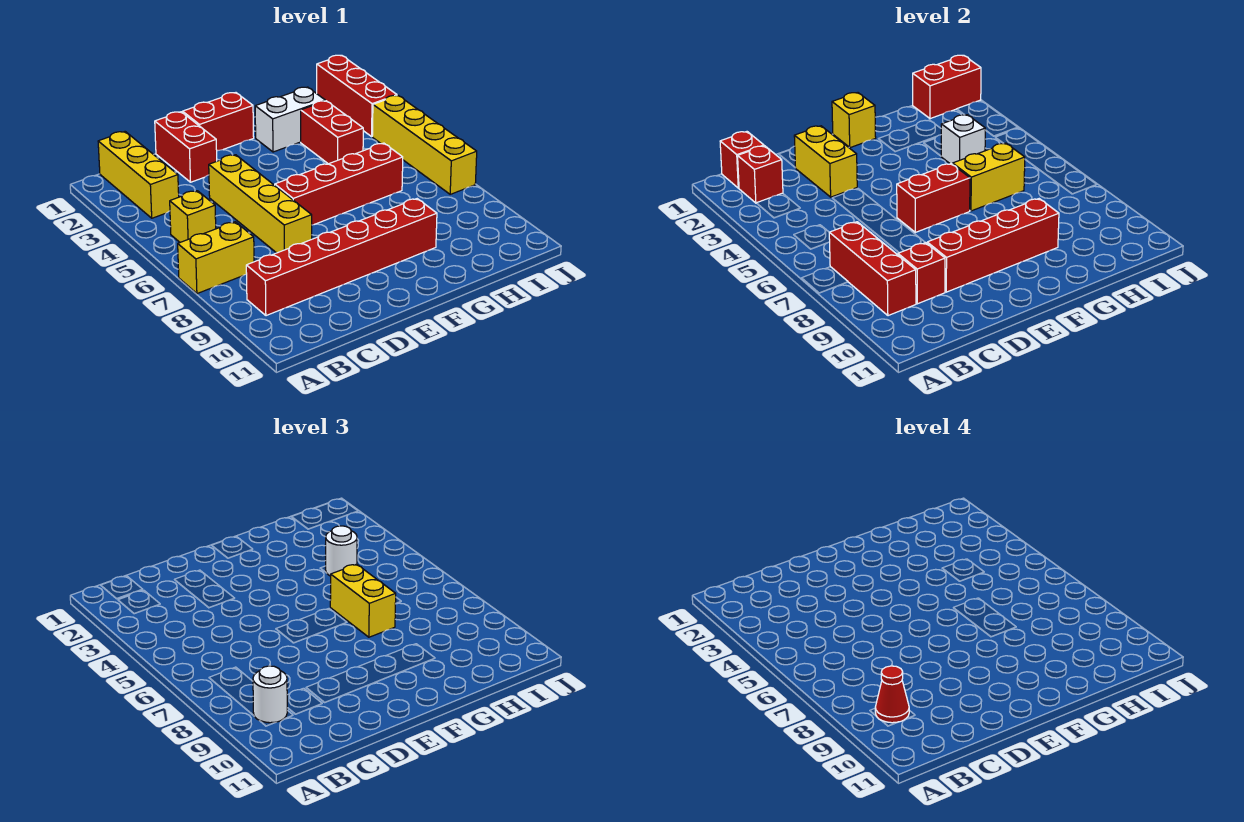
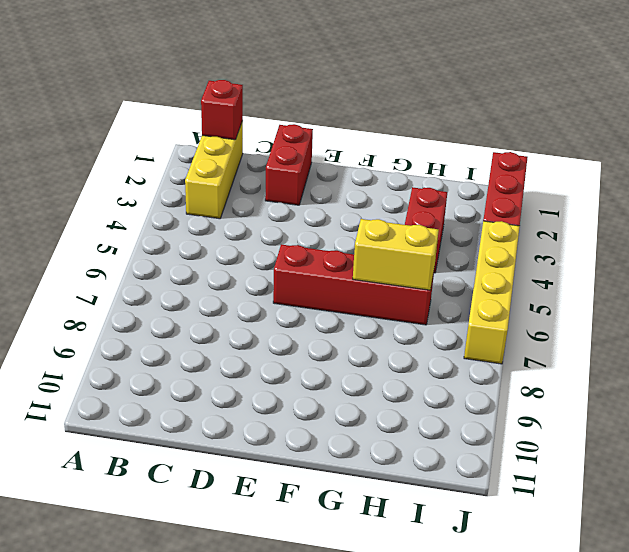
none -> yellow brick A7:B7 level 1
none -> yellow brick B5 level 1
none -> red brick B9:G9 level 1

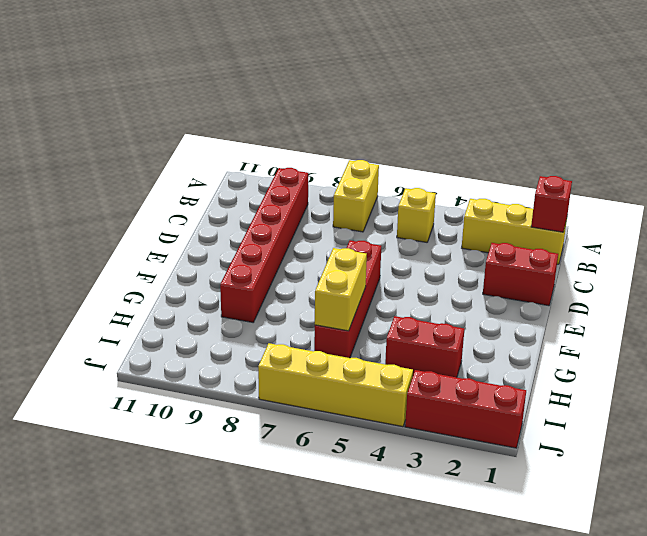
none -> yellow brick D4:D7 level 1
none -> red brick E1:F1 level 1
none -> white brick G2:H2 level 1

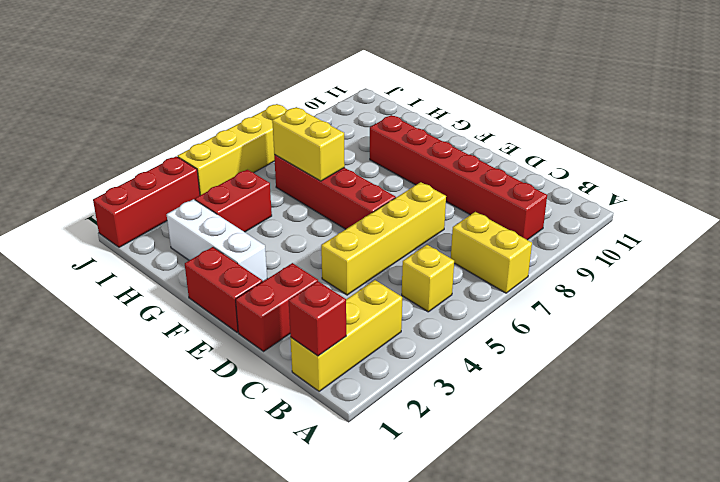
white brick F2:H2 level 1 -> white brick G2:H2 level 1
none -> red brick B2 level 2
none -> red brick B7:B9 level 2
none -> red brick C9 level 2

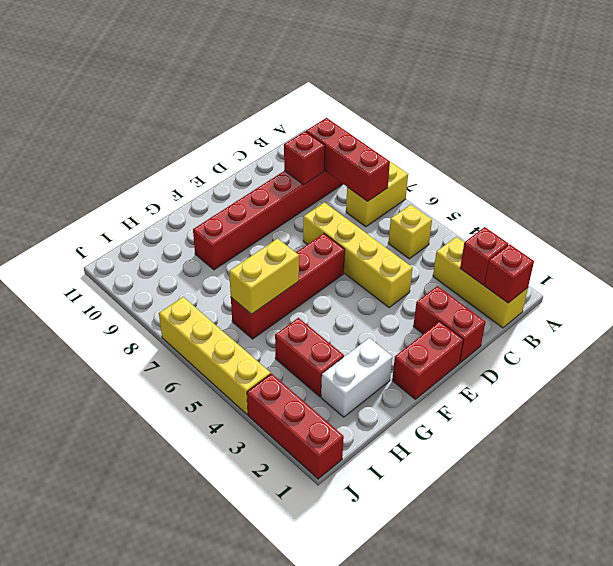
none -> yellow brick D2:D3 level 2
none -> red brick D9:G9 level 2
none -> red brick E6:F6 level 2

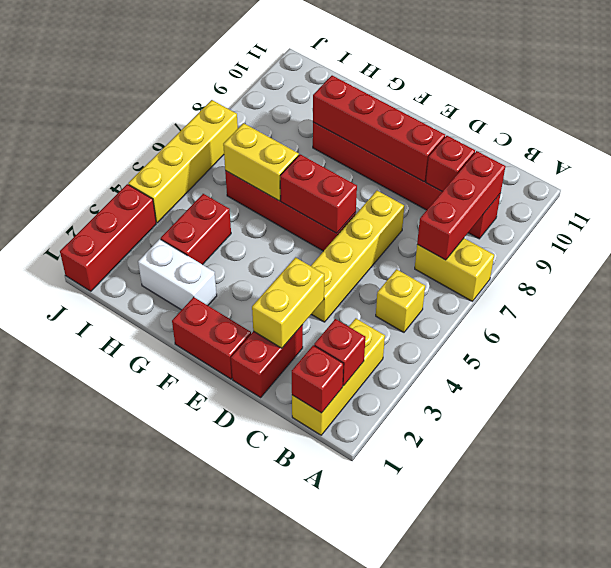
none -> yellow brick F1 level 2
none -> white brick H4 level 2
none -> red brick I1:J1 level 2

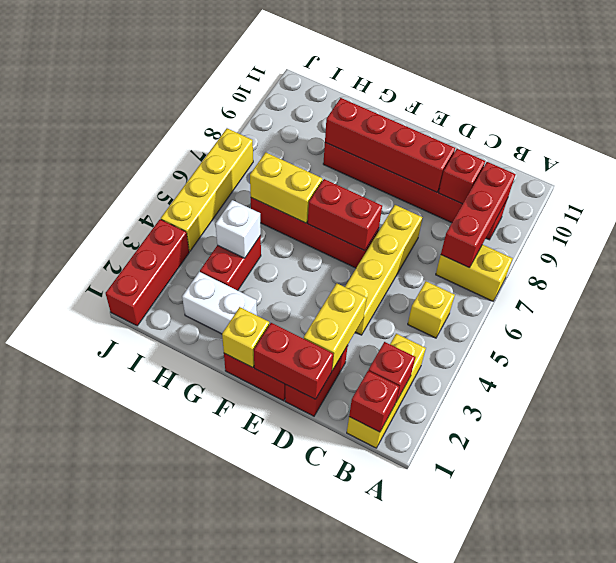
red brick D1:E1 level 2 -> red brick I1:J1 level 2
none -> white round brick B9 level 3
none -> yellow brick G6:G7 level 3
none -> white round brick H4 level 3

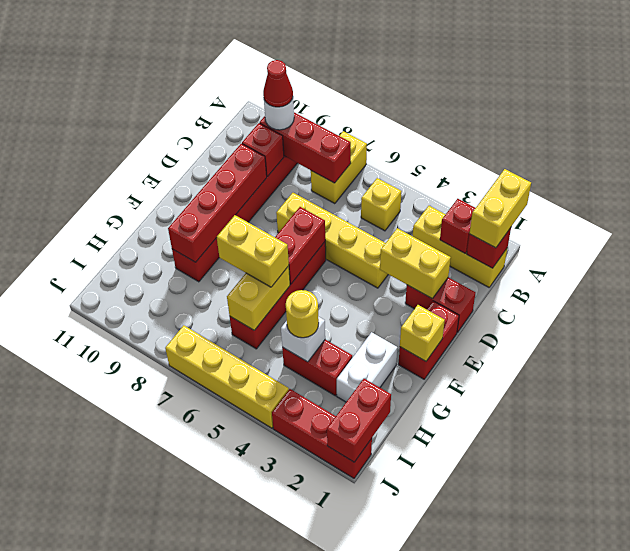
yellow brick A1:B1 level 3 -> none
yellow round brick H4 level 3 -> white round brick H4 level 3

